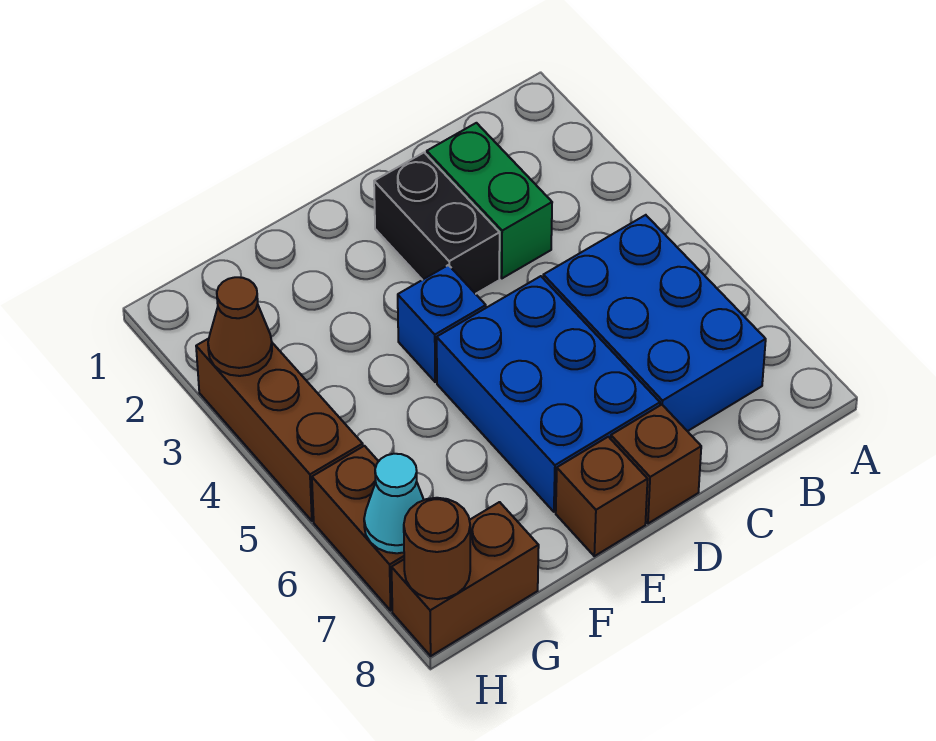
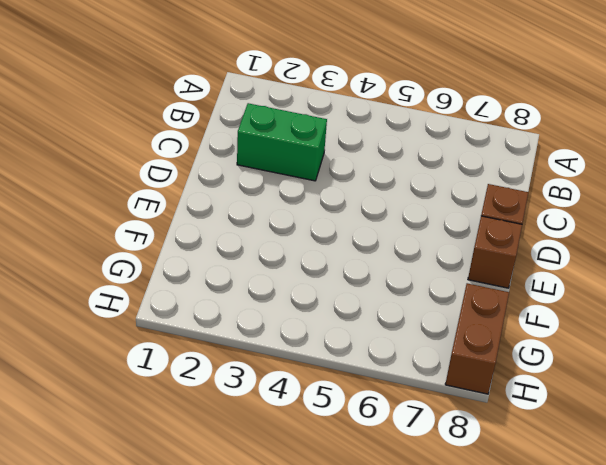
none -> blue brick B5:C7 level 1
none -> black brick D2:D3 level 1
none -> blue brick D5:E7 level 1

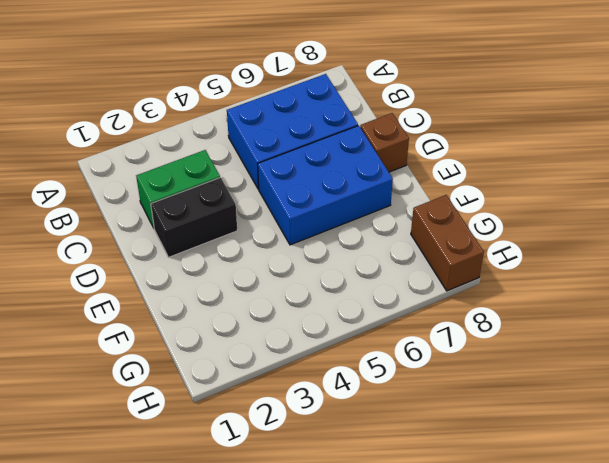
none -> blue brick E4 level 1
none -> brown brick E8 level 1
none -> brown brick H3:H5 level 1

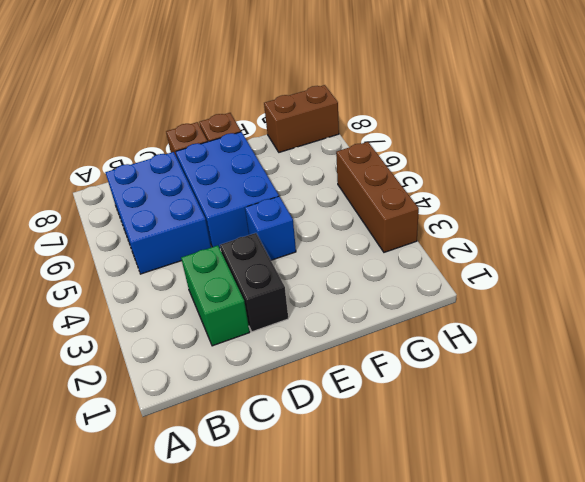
none -> brown brick H6:H7 level 1
none -> brown cone H3 level 2
none -> cyan cone H7 level 2

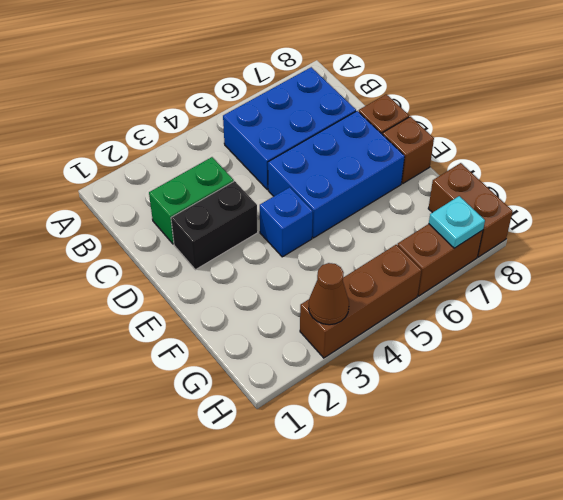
cyan plate H7 level 2 -> cyan cone H7 level 2
none -> brown round brick H8 level 2

